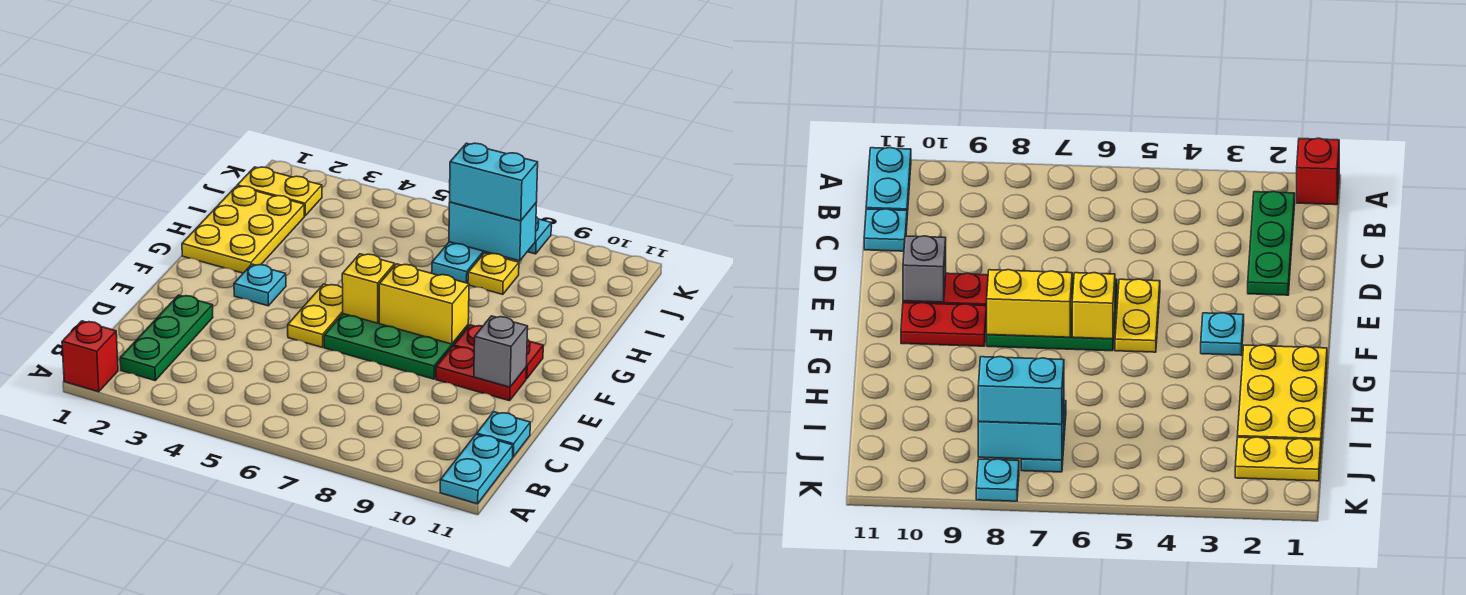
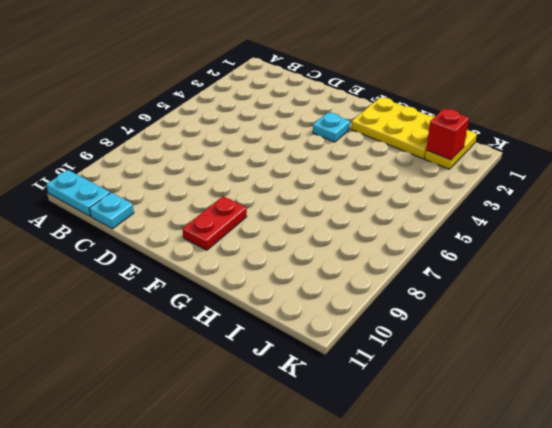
red brick J2 level 2 -> red brick A1 level 1
none -> green plate B2:D2 level 1
none -> yellow plate E5:F5 level 1
none -> green plate E6:F8 level 1

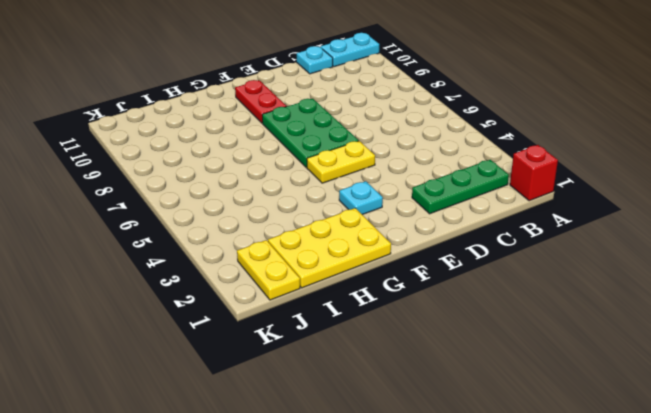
none -> red plate E9:E10 level 1
none -> cyan plate I7:J7 level 1
none -> yellow plate I8 level 1

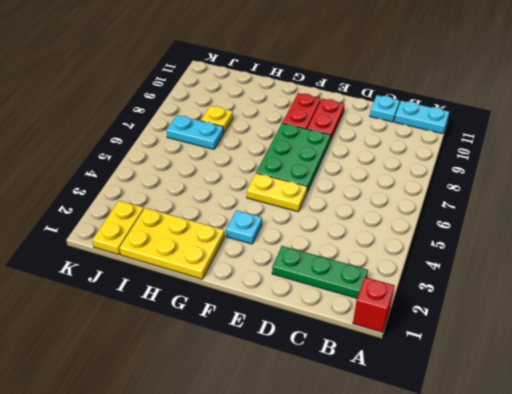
none -> cyan plate K8 level 1
none -> grey brick E10 level 2
none -> yellow brick F6 level 2

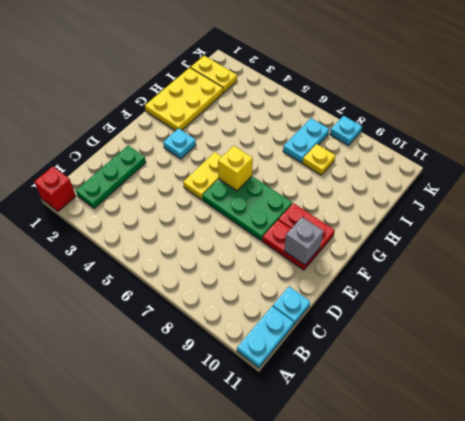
none -> yellow brick F7:F8 level 2
none -> cyan brick J7:J8 level 2
none -> cyan brick J7:J8 level 3

